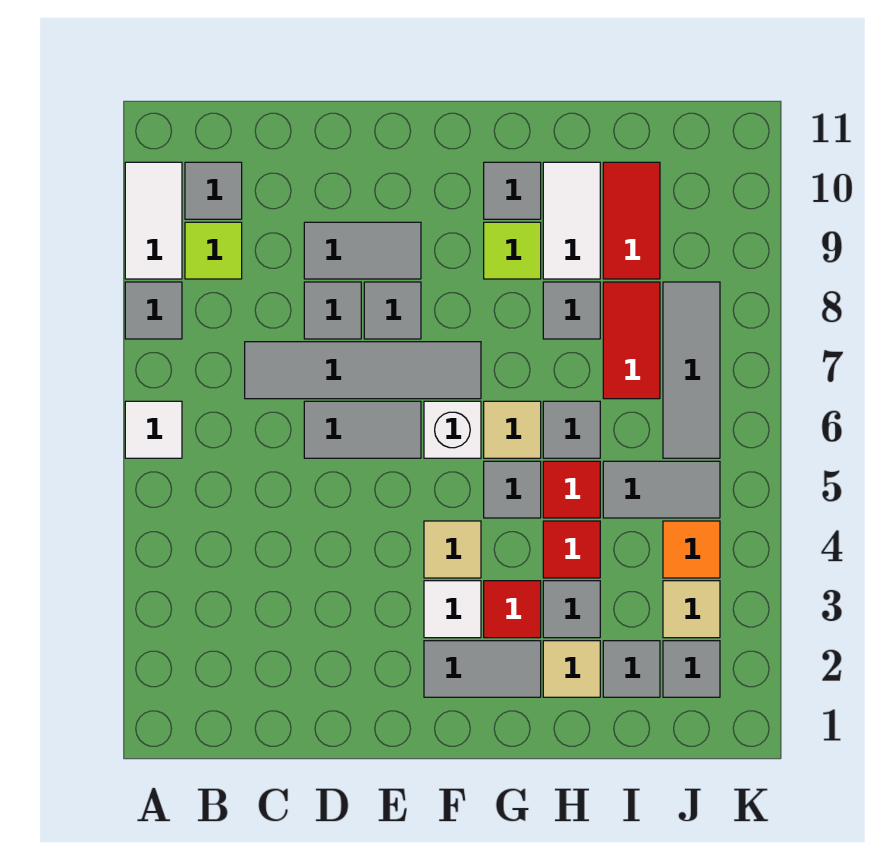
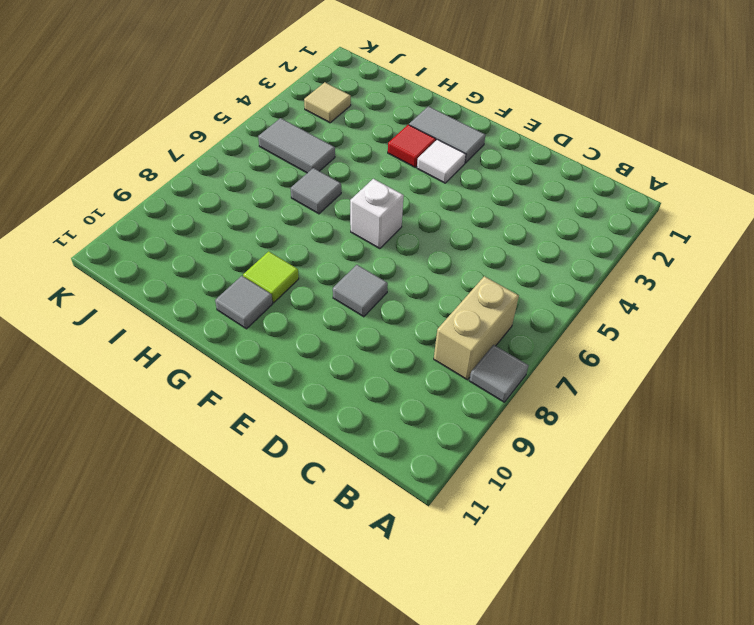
tan brick B7:B8 level 1 -> none
none -> white tile A6 level 1
none -> white tile A9:A10 level 1
none -> lime tile B9 level 1
none -> grey tile B10 level 1

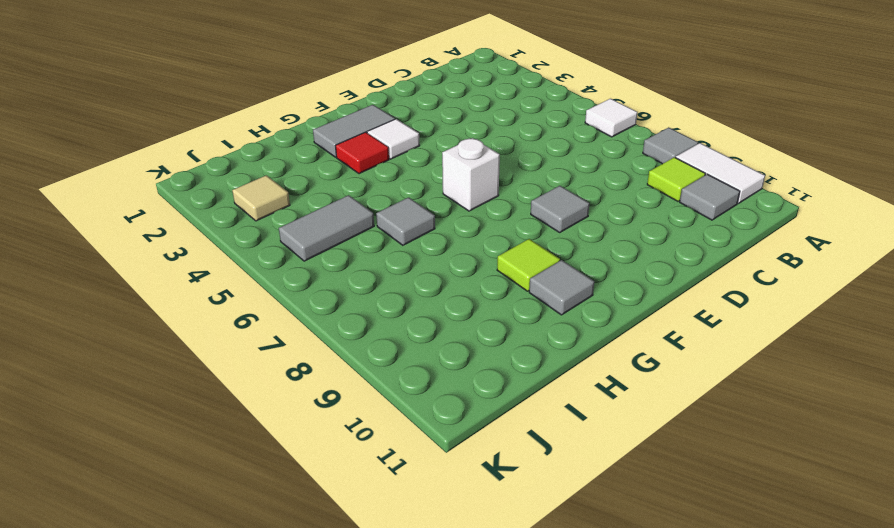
none -> grey tile C7:F7 level 1
none -> grey tile D6:E6 level 1
none -> grey tile D8 level 1
none -> grey tile D9:E9 level 1

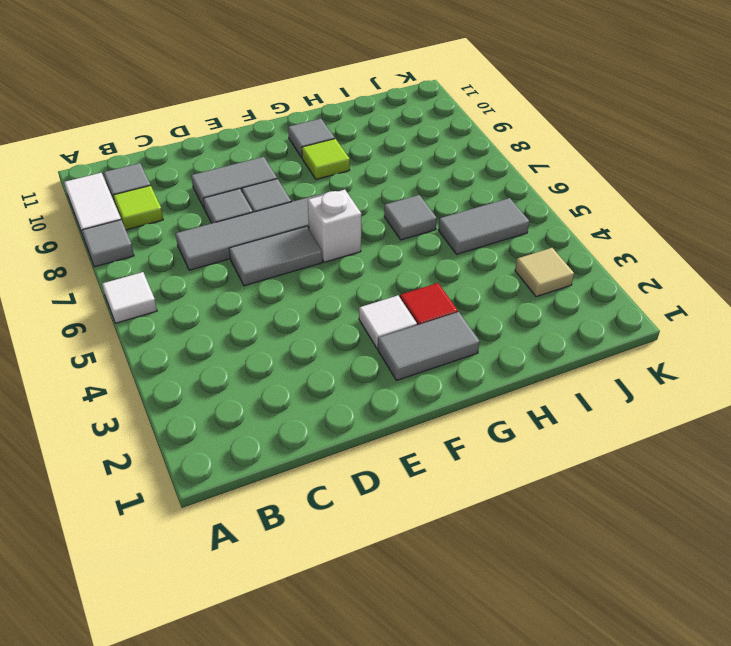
none -> tan tile F4 level 1
none -> grey tile G5 level 1
none -> tan tile G6 level 1
none -> tan tile H2 level 1

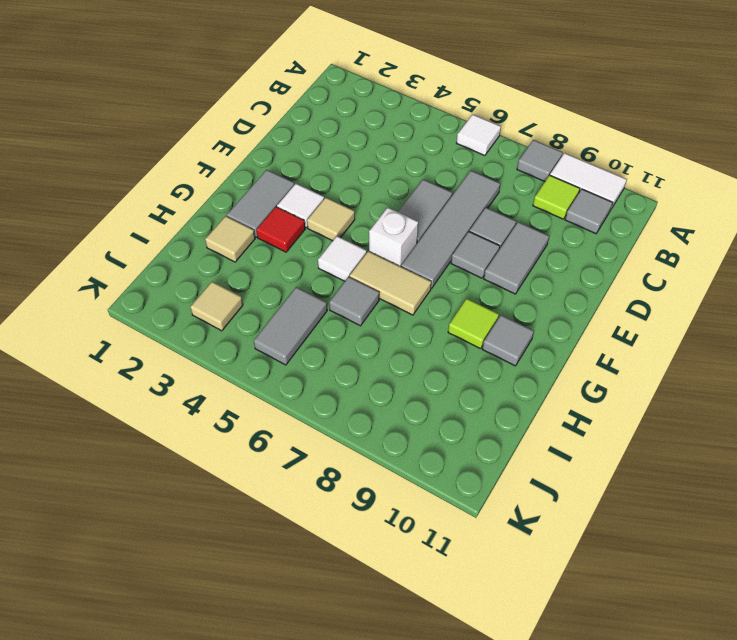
white tile G5 level 1 -> grey tile G5 level 1
tan tile G6:G7 level 1 -> tan tile G6 level 1
none -> grey tile H3 level 1
none -> red tile H4 level 1
none -> red tile H5 level 1
none -> grey tile H8 level 1

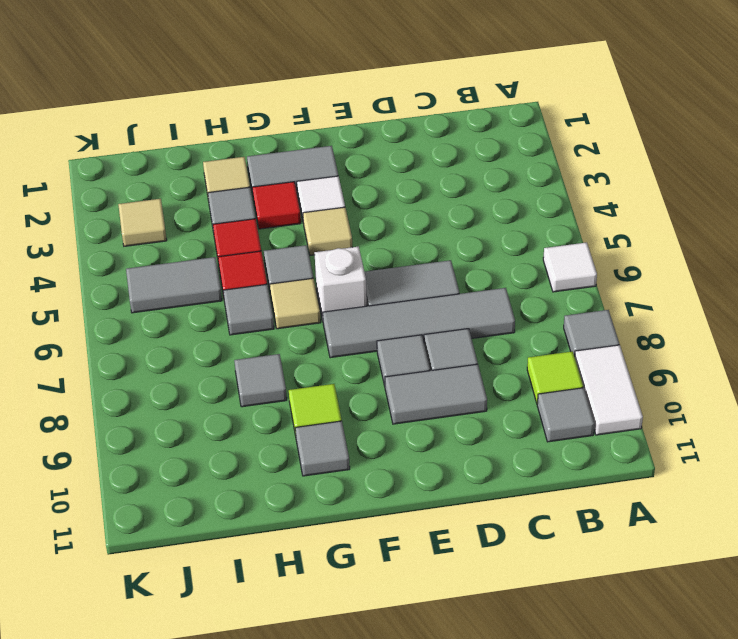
none -> white tile H9:H10 level 1
none -> grey tile I2 level 1
none -> red tile I7:I8 level 1
none -> red tile I9:I10 level 1

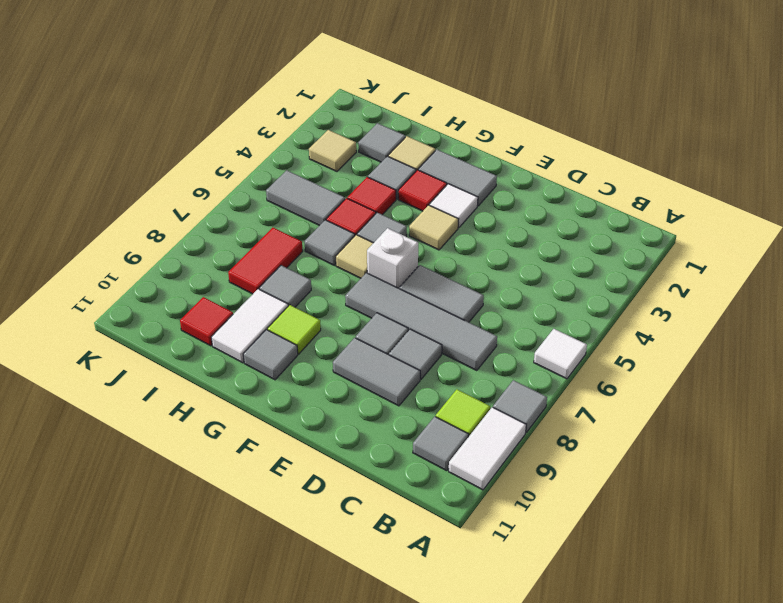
red tile I10 level 1 -> red tile I9:I10 level 1
none -> grey tile J2 level 1
none -> orange tile J4 level 1
none -> grey tile J6:J8 level 1

